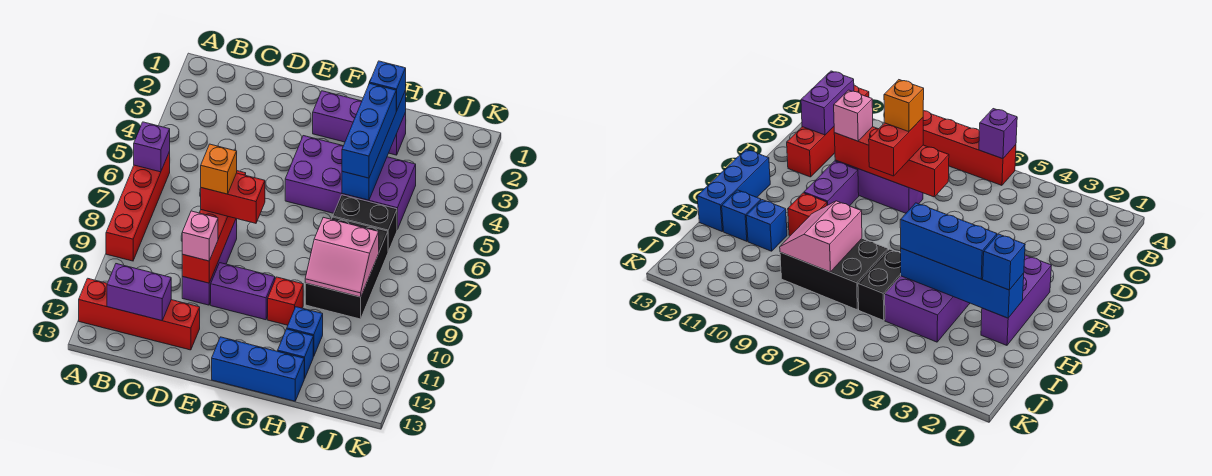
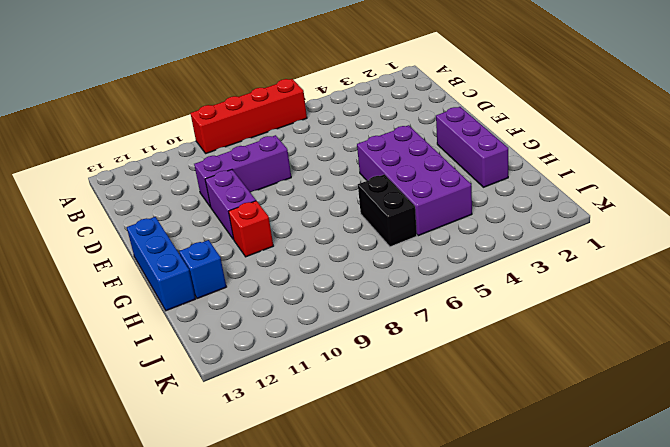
none -> red brick A12:D12 level 1
none -> black brick H7:I9 level 1
none -> blue brick H11 level 1

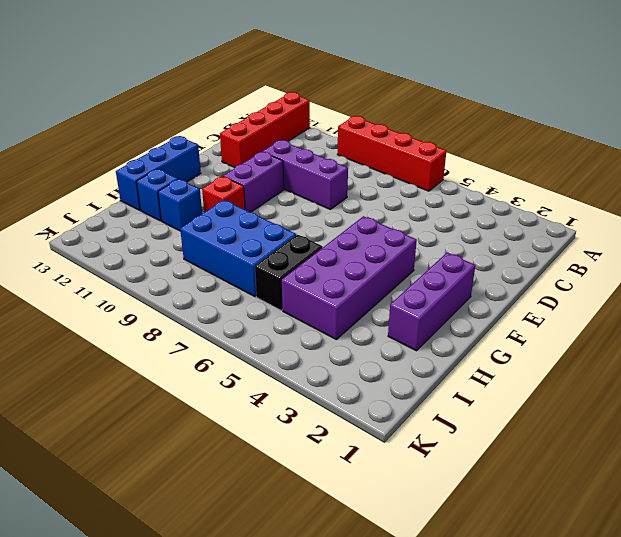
blue brick H7:I9 level 1 -> black brick H7:I9 level 1
none -> purple brick A6 level 2
none -> purple brick B12:C12 level 2
none -> red brick D7:D10 level 2

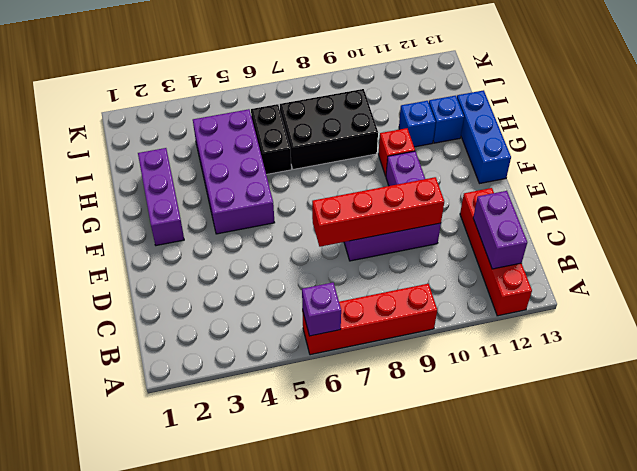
none -> blue brick H2:H5 level 2
none -> pink slope H8:I9 level 2 top 8
none -> red brick D8:E8 level 3

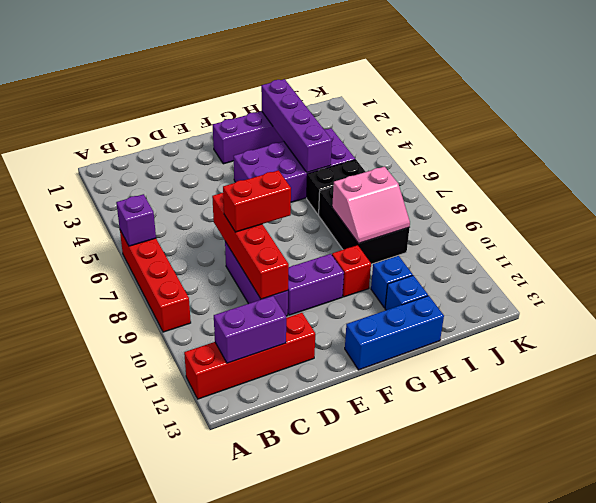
purple brick H2:H5 level 2 -> blue brick H2:H5 level 2
none -> pink brick D10 level 3
none -> blue brick H2 level 3
none -> blue brick H3:H5 level 3

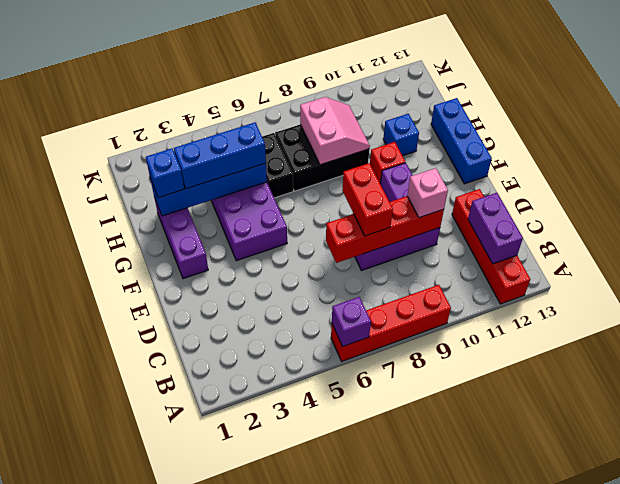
none -> blue brick H12 level 1
none -> orange brick D8 level 4

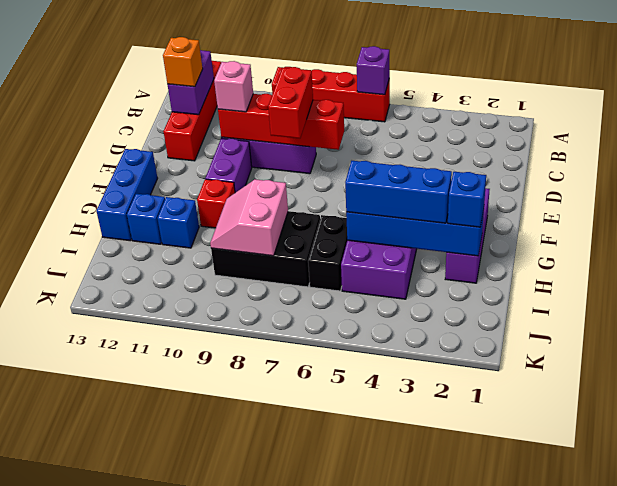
orange brick C12 level 3 -> orange brick D8 level 4

